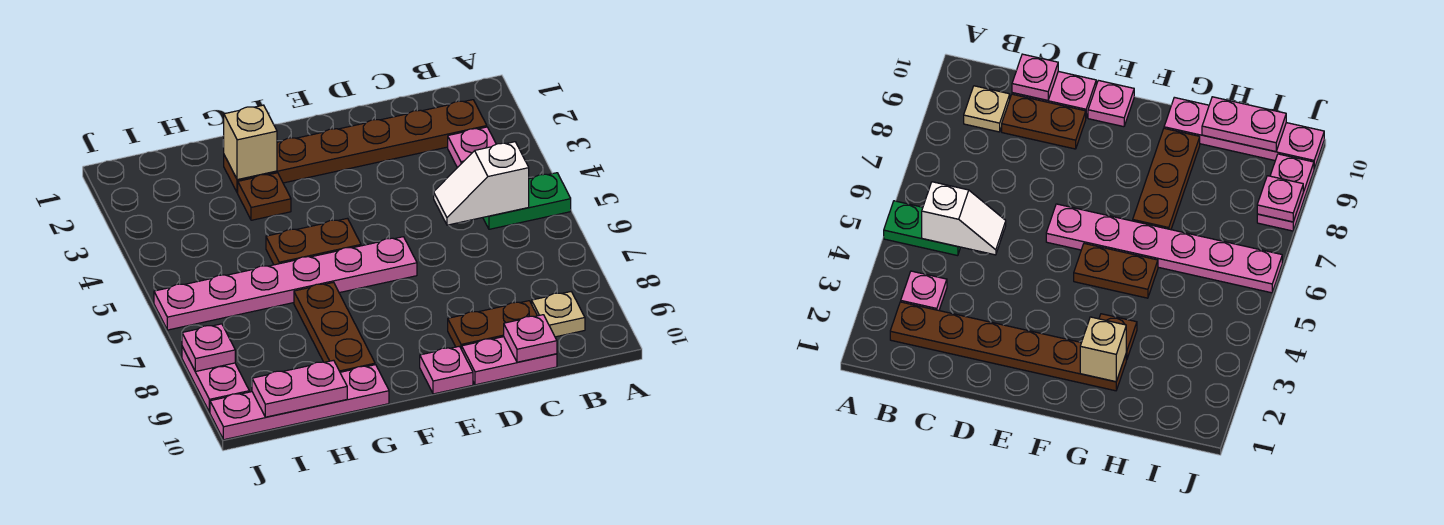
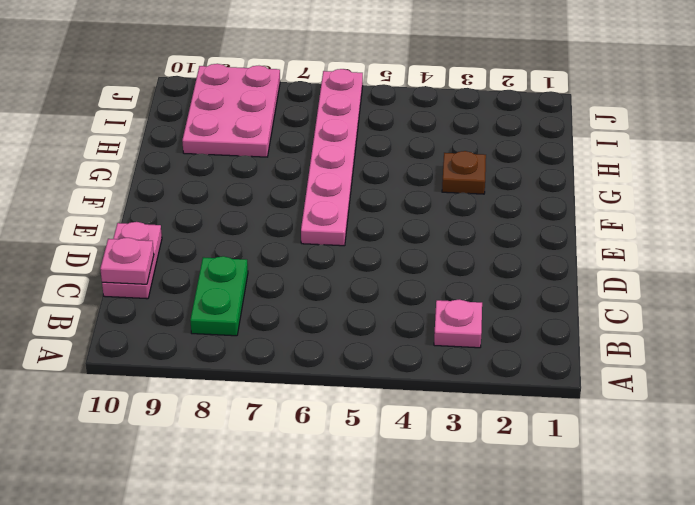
green plate B8:C8 level 1 -> green plate A5:B5 level 1
pink plate H8:J9 level 1 -> pink plate J8:J9 level 1
none -> brown plate B2:G2 level 1
none -> tan plate B9 level 1
none -> brown plate C9:D9 level 1

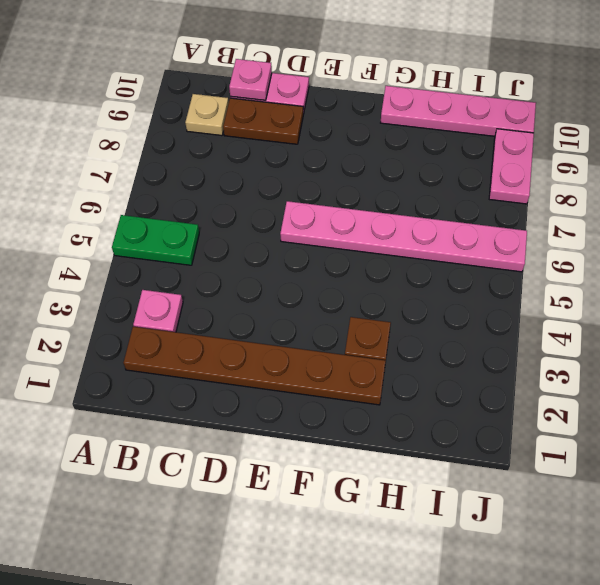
none -> pink plate E10 level 1
none -> brown plate F5:G5 level 1
none -> brown plate G7:G9 level 1

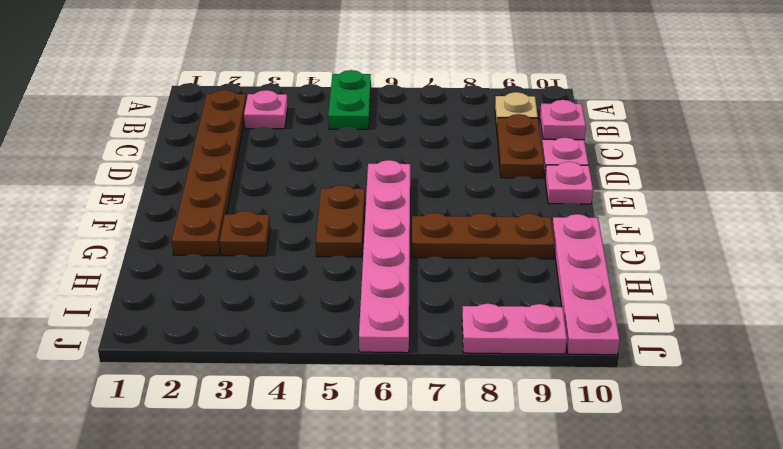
none -> white slope B5:C5 level 2 top B
none -> tan brick G2 level 2
none -> pink plate H10:I10 level 2

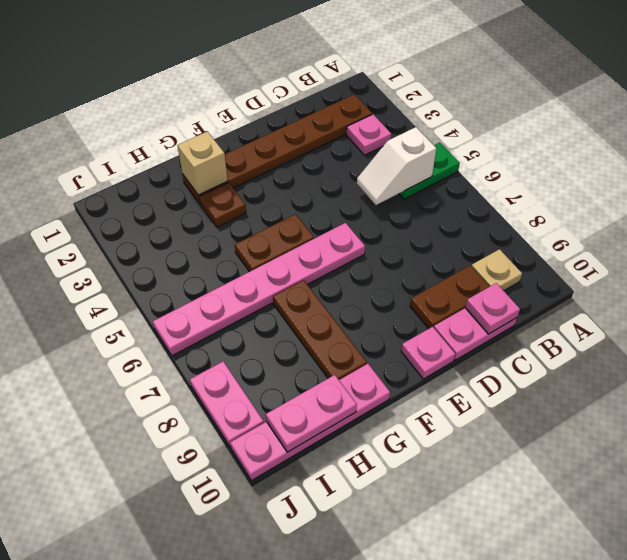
none -> pink plate J8 level 2

